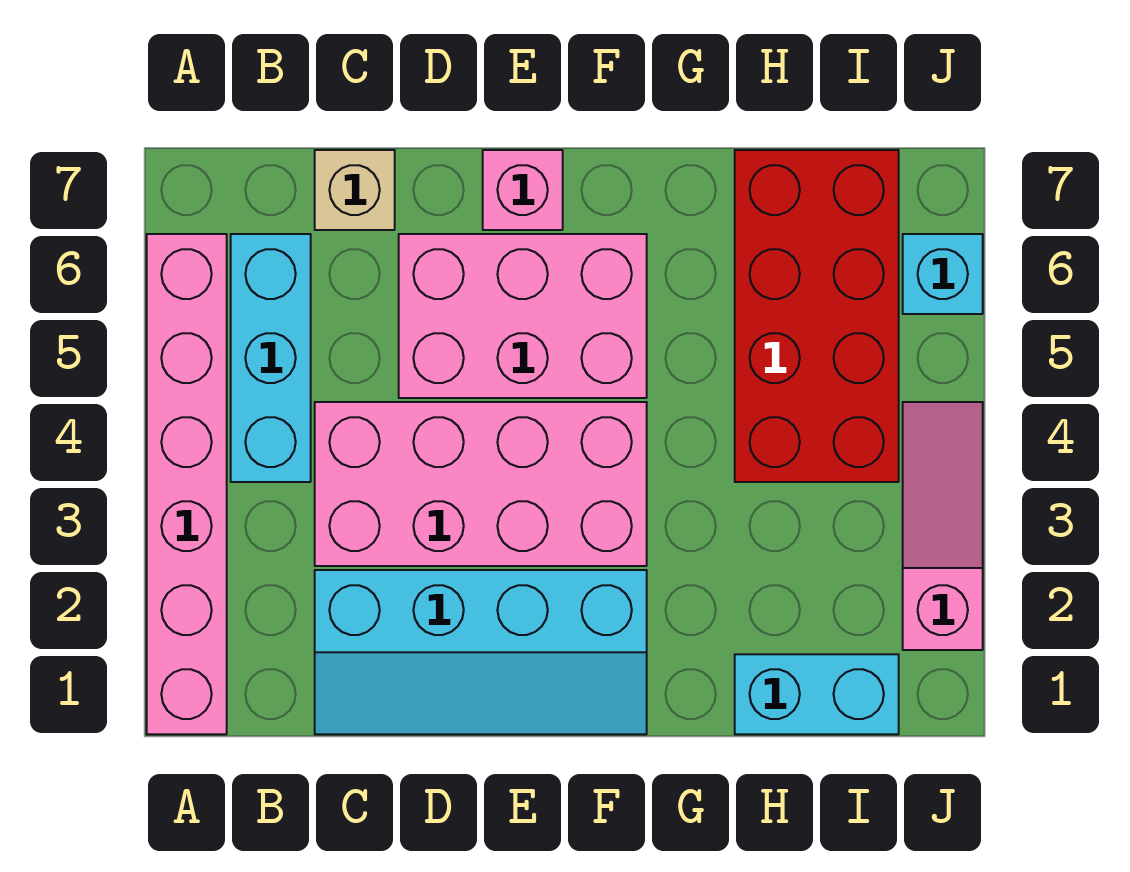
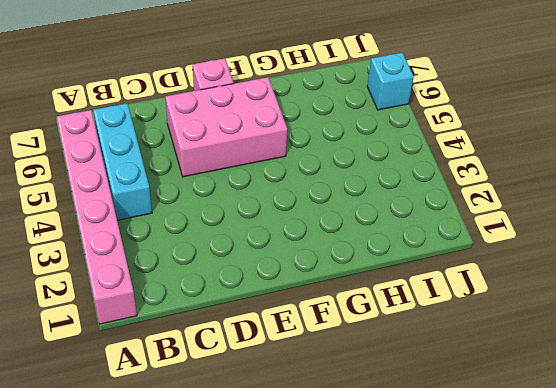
none -> cyan slope C1:F2 level 1 top 2
none -> pink brick C3:F4 level 1

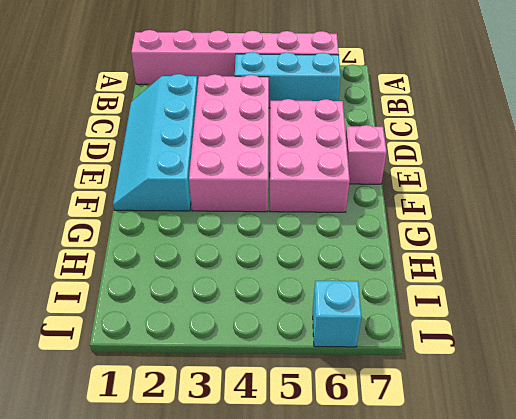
none -> tan brick C7 level 1
none -> cyan brick H1:I1 level 1

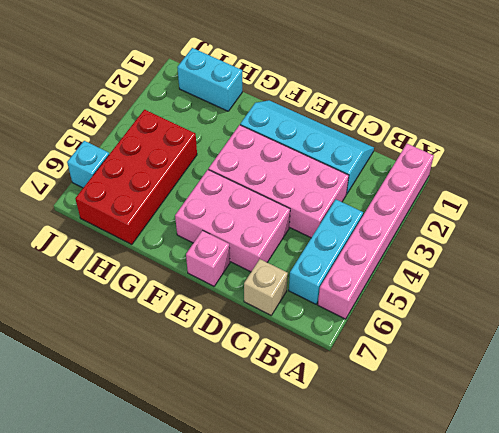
none -> pink slope J2:J4 level 1 top 2

